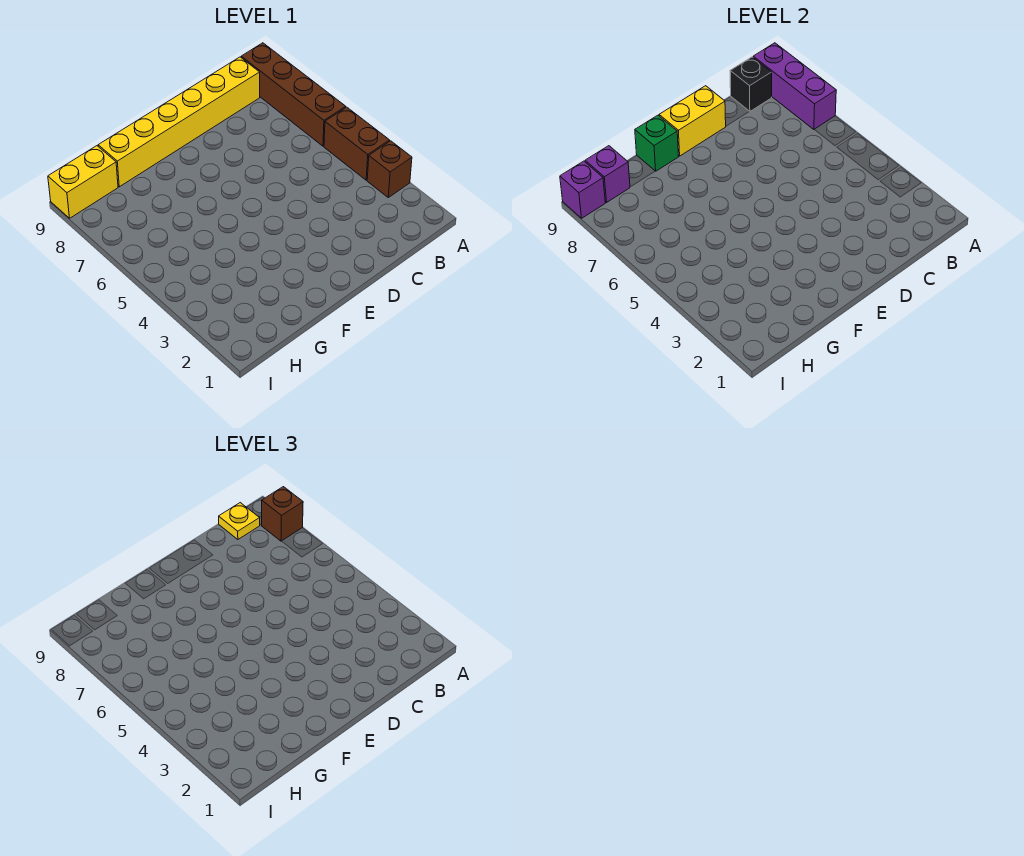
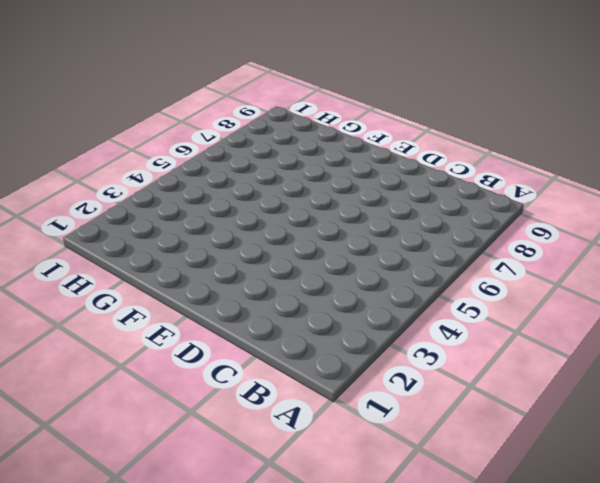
none -> brown brick A3 level 1
none -> brown brick A4:A5 level 1
none -> brown brick A6:A9 level 1

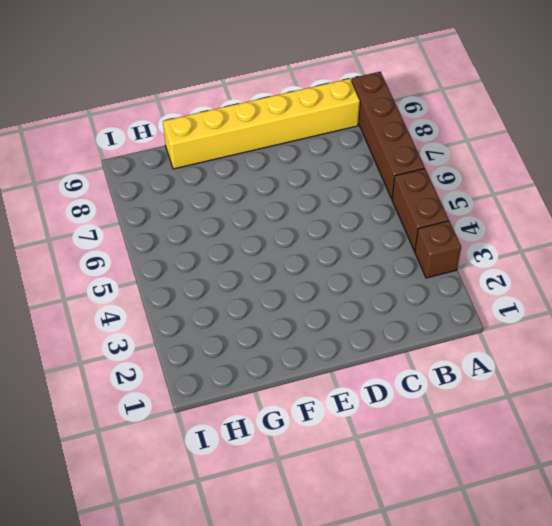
none -> yellow brick H9:I9 level 1
none -> purple brick A7:A9 level 2
none -> black brick B9 level 2

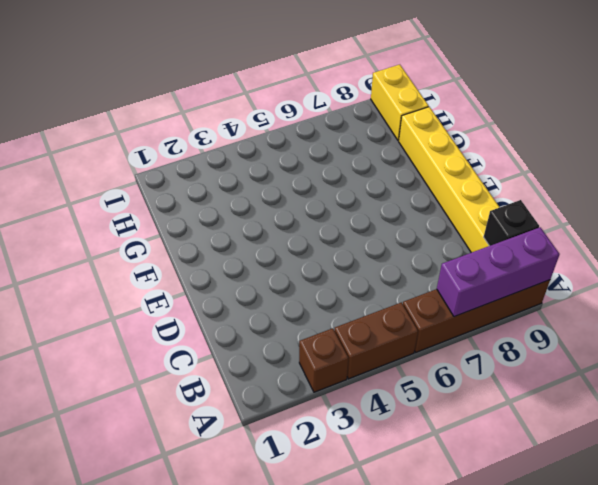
none -> yellow brick D9:E9 level 2
none -> green brick F9 level 2
none -> purple brick H9 level 2

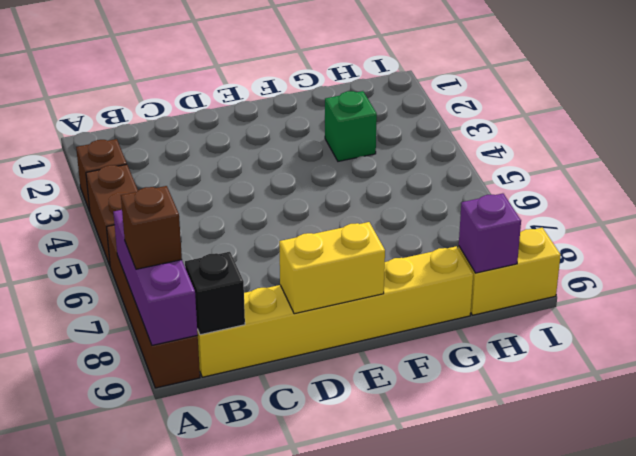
green brick G3 level 1 -> green brick F9 level 2
none -> purple brick I9 level 2
none -> yellow plate B9 level 3

